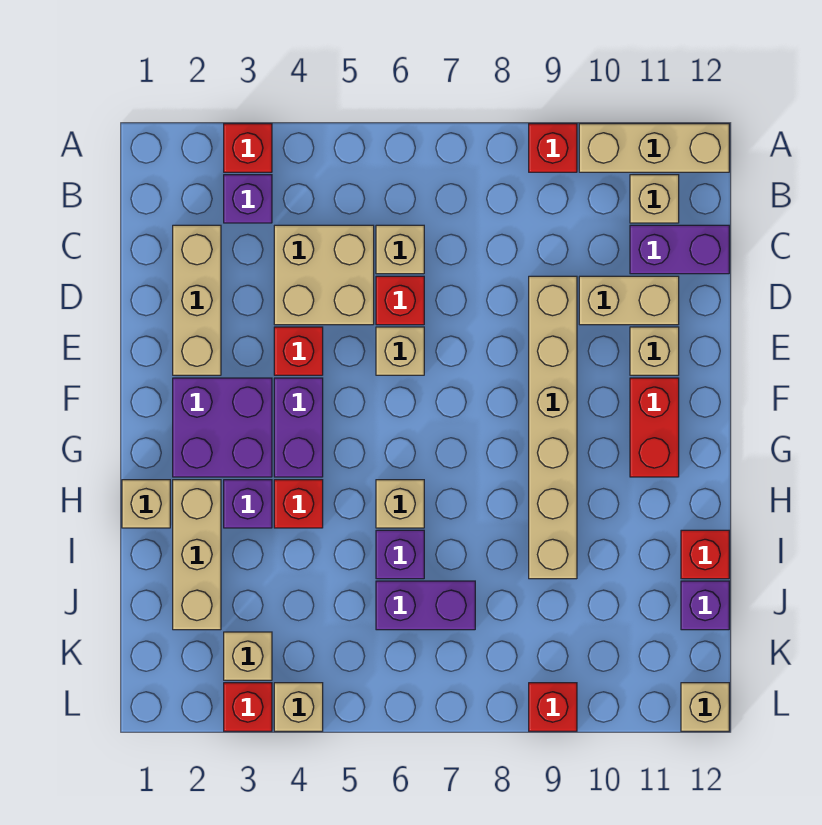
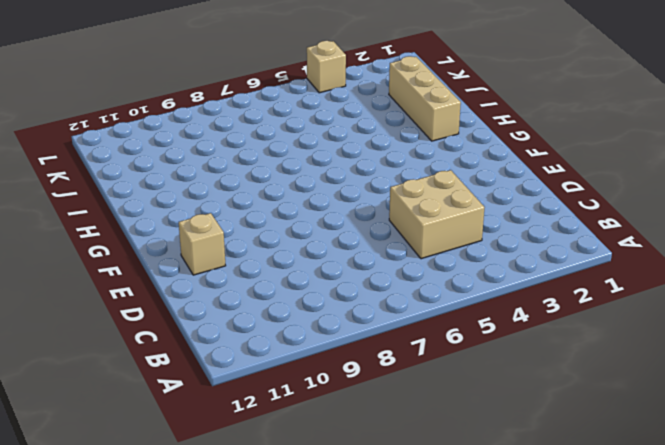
none -> red brick A3 level 1
none -> red brick A9 level 1
none -> tan brick A10:A12 level 1
none -> purple brick B3 level 1

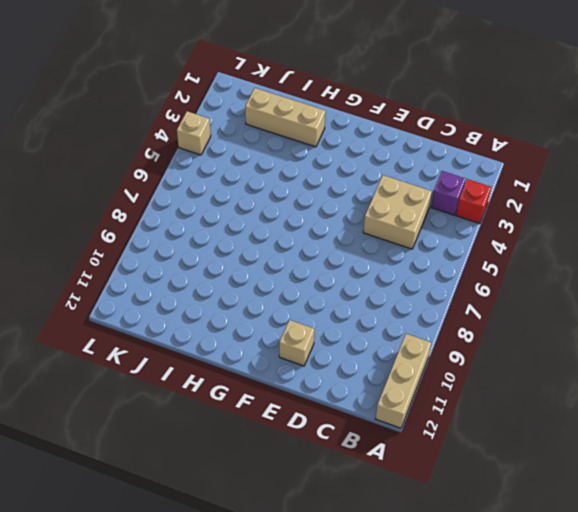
none -> red brick A9 level 1
none -> tan brick B11 level 1
none -> tan brick C2:E2 level 1
none -> tan brick C6 level 1

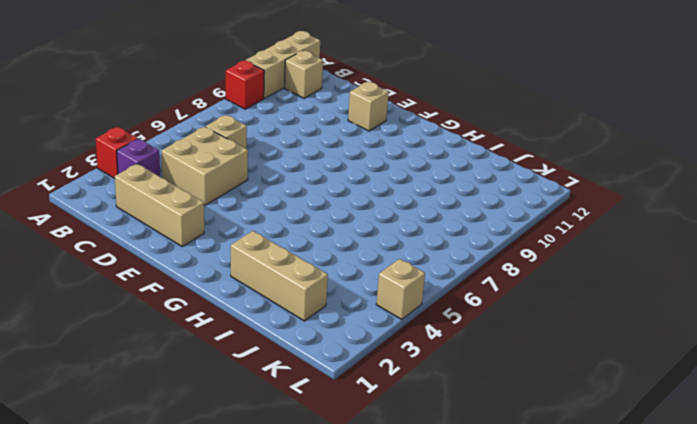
none -> purple brick C11:C12 level 1
none -> red brick D6 level 1
none -> tan brick D9:I9 level 1
none -> tan brick D10:D11 level 1

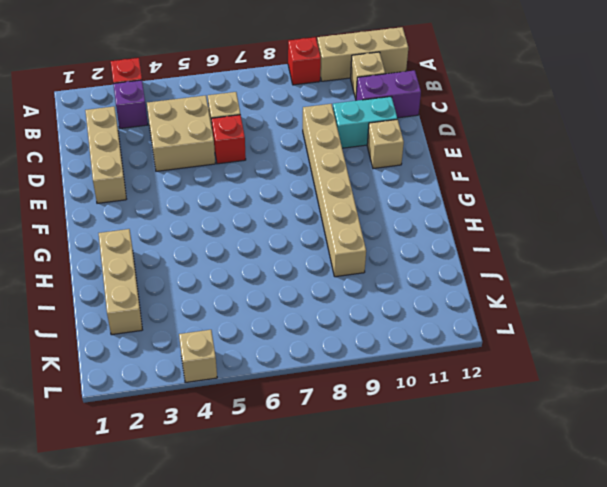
cyan brick D10:D11 level 1 -> tan brick D10:D11 level 1
none -> red brick E4 level 1
none -> tan brick E6 level 1
none -> purple brick F2:G3 level 1
none -> purple brick F4:G4 level 1

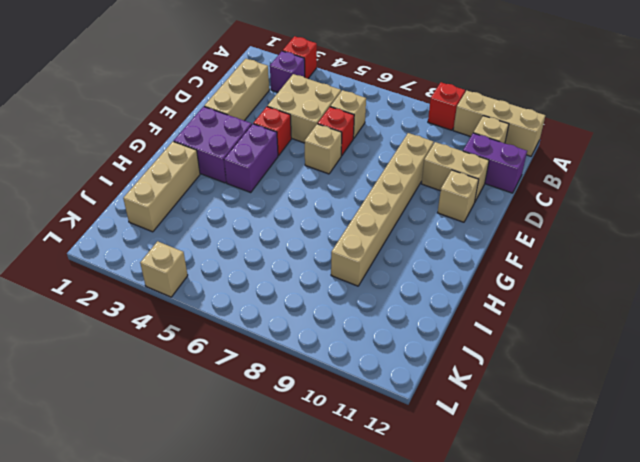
none -> red brick F11:G11 level 1
none -> tan brick H1 level 1
none -> purple brick H3 level 1
none -> red brick H4 level 1

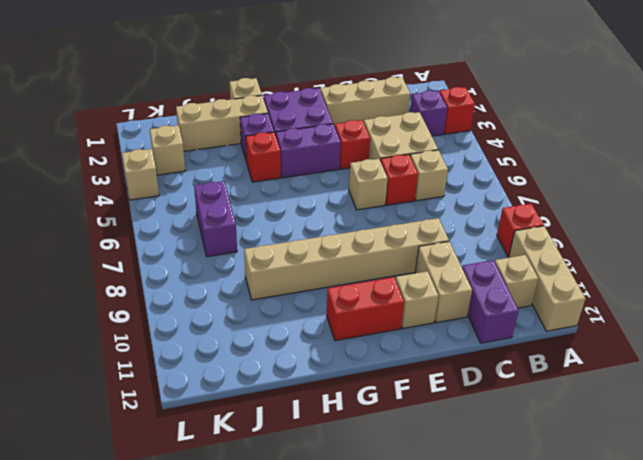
none -> tan brick H6 level 1
none -> purple brick I6 level 1
none -> red brick I12 level 1
none -> purple brick J12 level 1

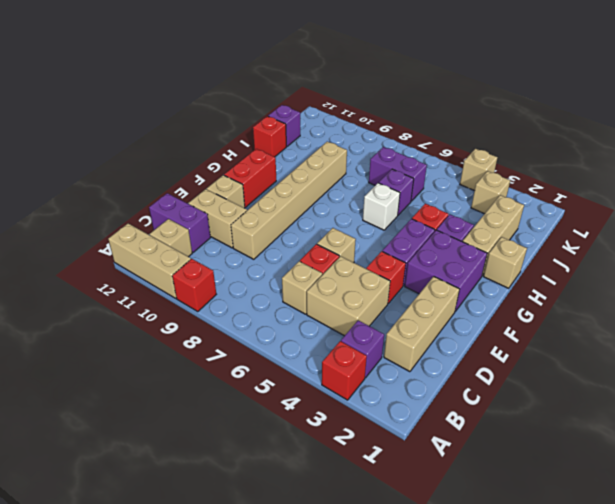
white brick H6 level 1 -> tan brick H6 level 1
none -> red brick L3 level 1
none -> red brick L9 level 1
none -> tan brick L12 level 1

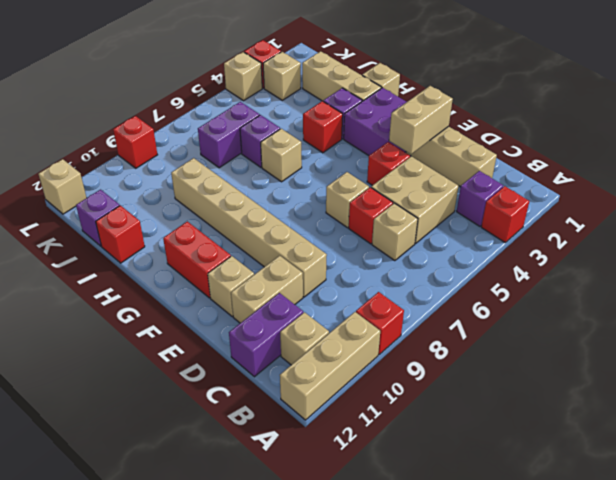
tan brick E2:E3 level 2 -> none
none -> purple brick F4:G4 level 1

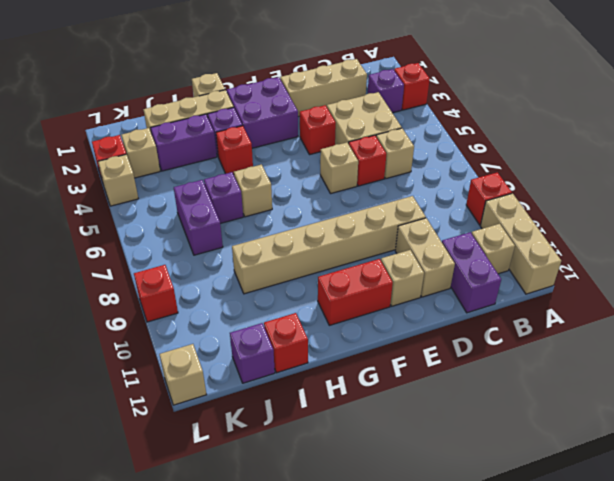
purple brick I3:J3 level 1 -> purple brick F4:G4 level 1

